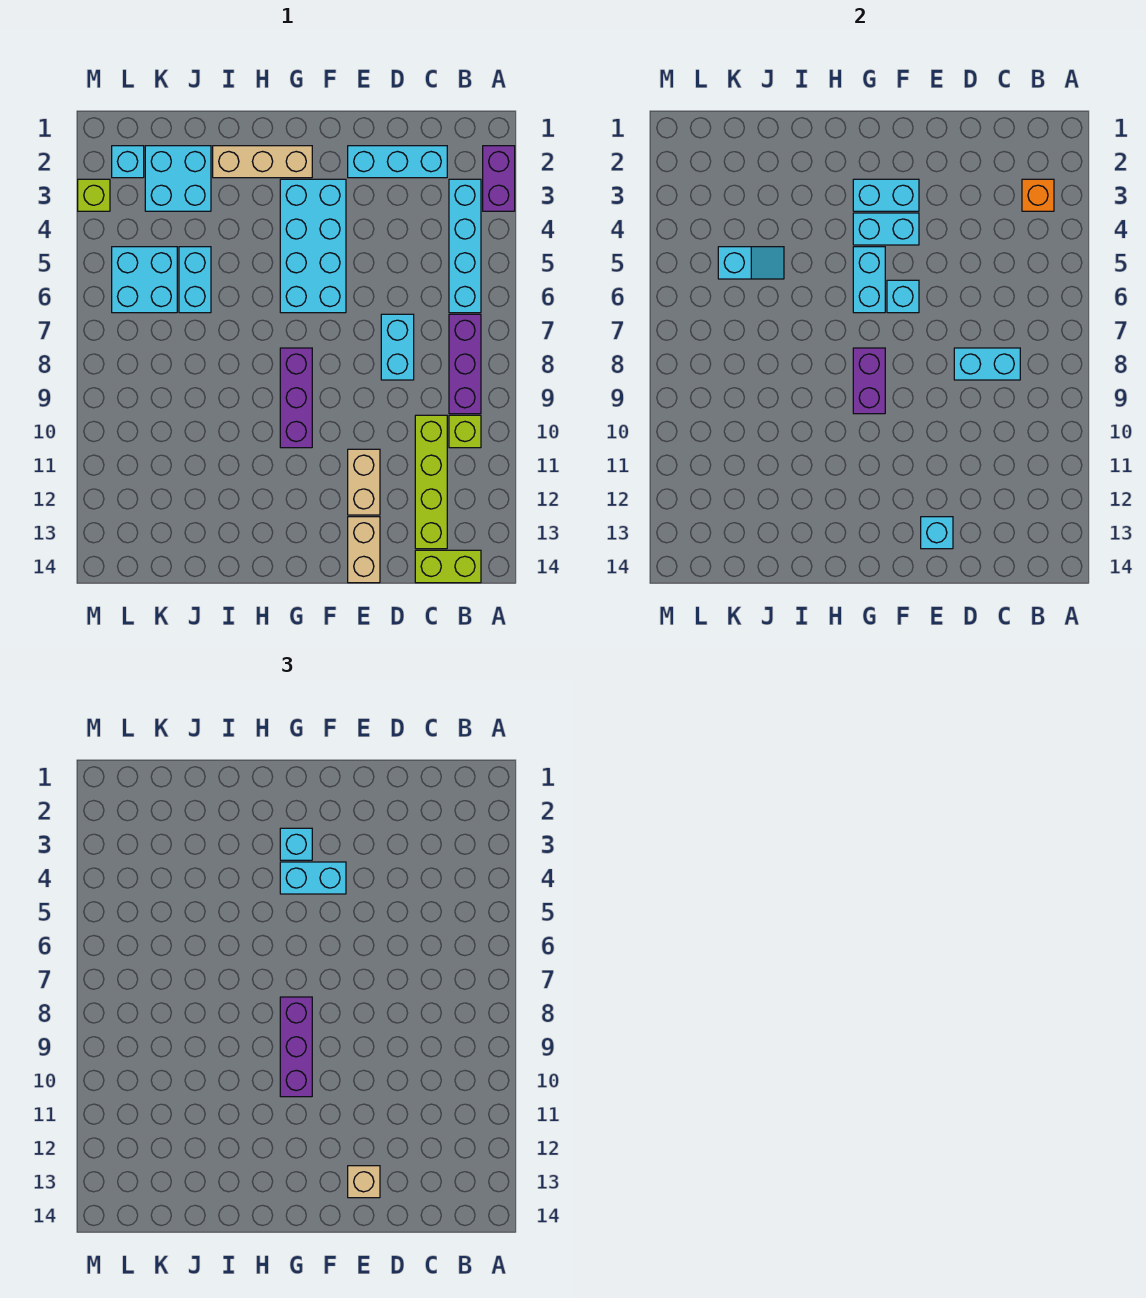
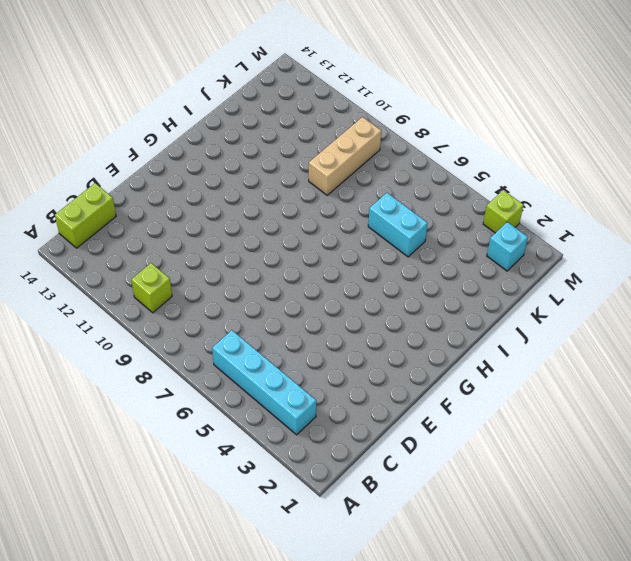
tan brick J9:L9 level 1 -> tan brick G2:I2 level 1
none -> purple brick A2:A3 level 1
none -> purple brick B7:B9 level 1
none -> cyan brick C2:E2 level 1
none -> lime brick C10:C13 level 1

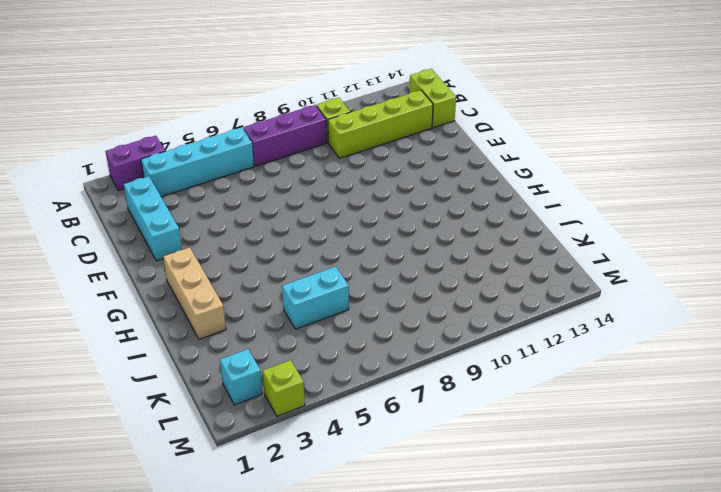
none -> cyan brick D7:D8 level 1
none -> tan brick E11:E12 level 1
none -> tan brick E13:E14 level 1
none -> cyan brick F3:G6 level 1

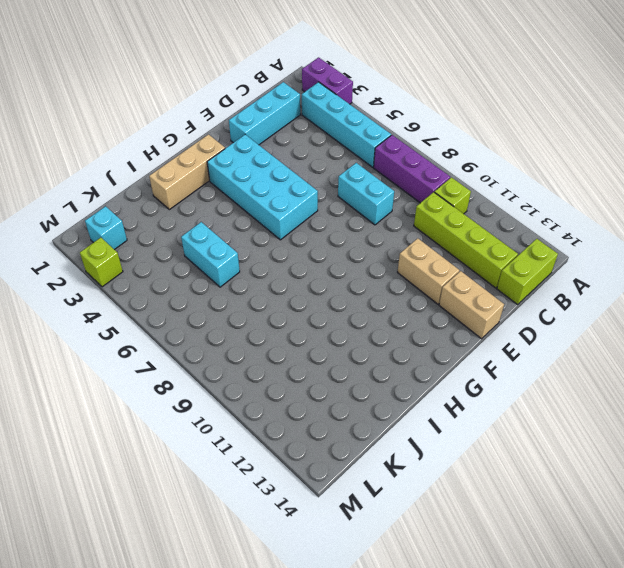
none -> purple brick G8:G10 level 1
none -> cyan brick J2:K3 level 1
none -> cyan brick K5:L6 level 1
none -> orange brick B3 level 2

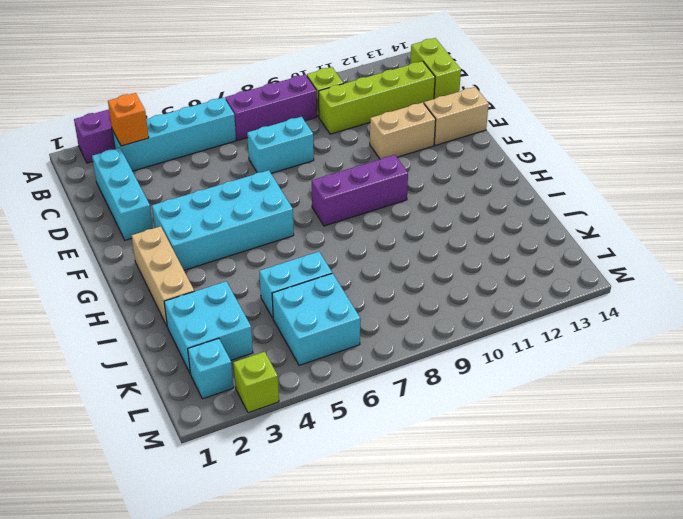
none -> cyan brick C8:D8 level 2
none -> cyan brick E13 level 2
none -> cyan brick F3:G3 level 2
none -> cyan brick F4:G4 level 2

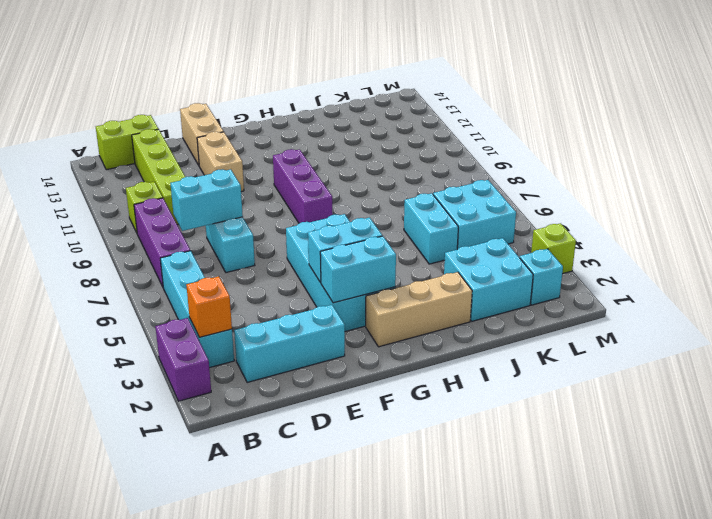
none -> cyan brick E13 level 2
none -> cyan brick F6 level 2
none -> cyan brick G5:G6 level 2
none -> purple brick G8:G9 level 2

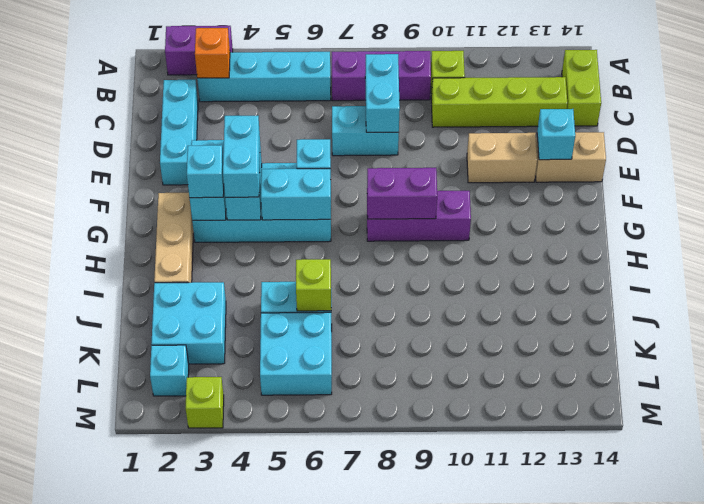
lime brick J6 level 2 -> none
none -> cyan slope J5:K5 level 2 top K
none -> tan brick E13 level 3
none -> purple brick G8:G10 level 3

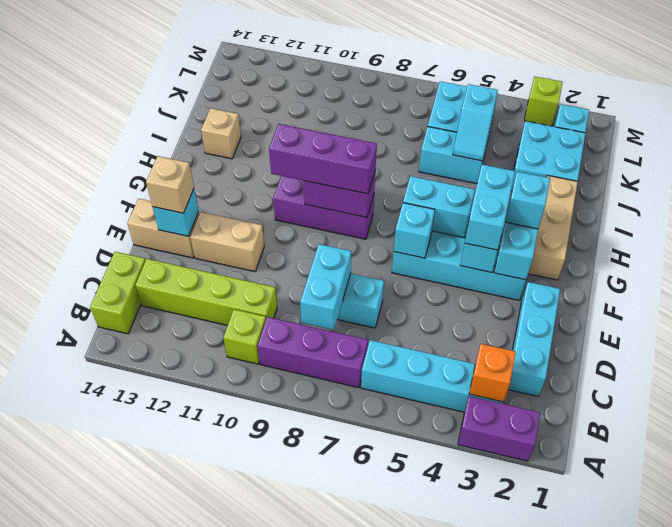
tan brick I13 level 1 -> none

